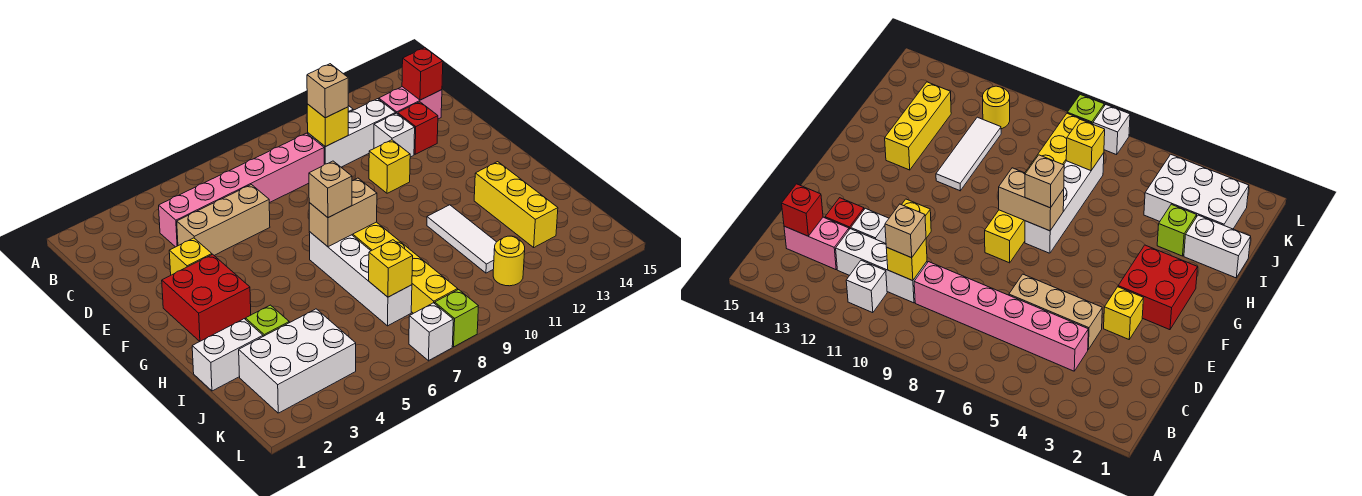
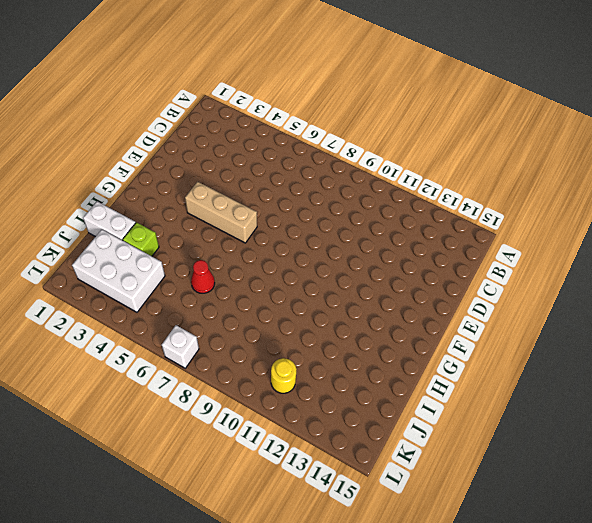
tan brick F4:F6 level 1 -> tan brick D4:D6 level 1
red cone I6 level 1 -> none
none -> white brick B11 level 1
none -> pink brick C4:C9 level 1
none -> white brick C10:C12 level 1

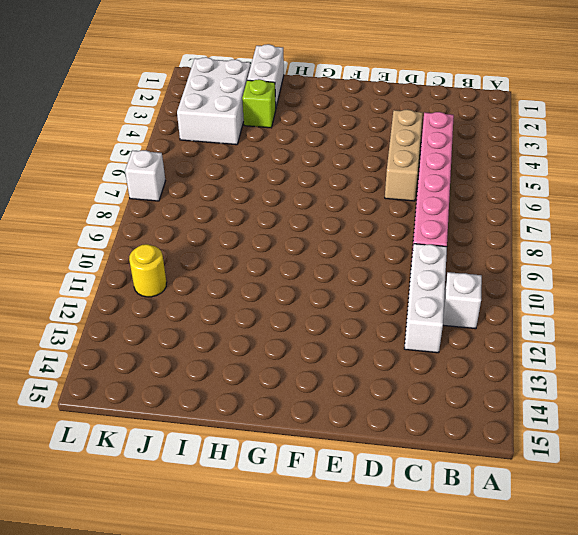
none -> pink brick C13:C14 level 1
none -> white brick D12 level 1
none -> red brick D13 level 1

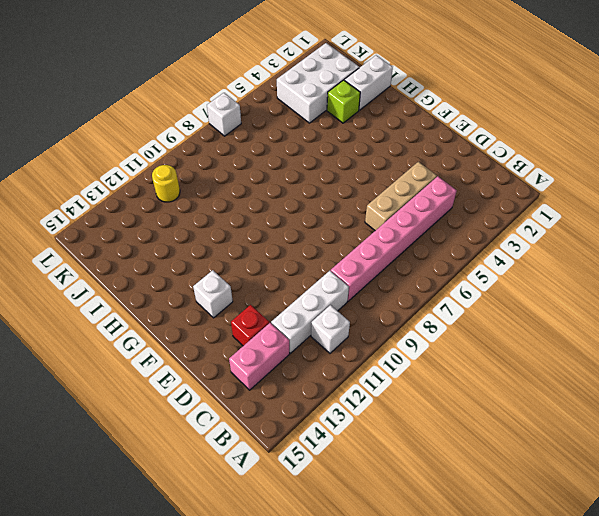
white brick F13 level 1 -> white brick D12 level 1
none -> yellow brick E3 level 1
none -> yellow brick E11 level 1
none -> red brick F2:G3 level 1

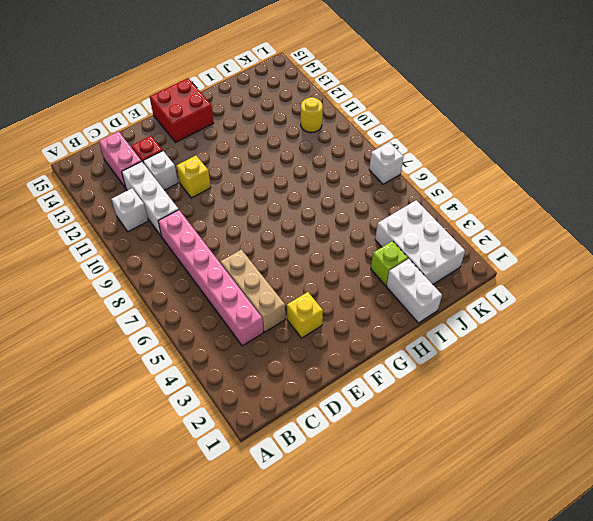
red brick F14:G15 level 1 -> red brick F2:G3 level 1
none -> yellow brick F8:K8 level 1
none -> white brick G7:J7 level 1
none -> white tile H11:J11 level 1

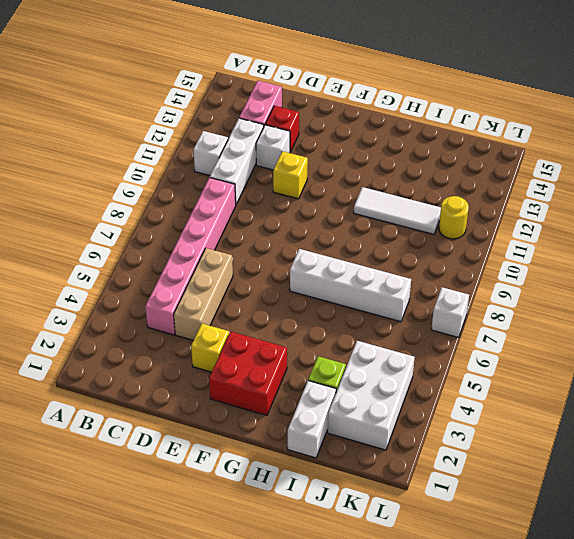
none -> yellow brick F8:K8 level 1
none -> yellow brick H13:J13 level 1
none -> lime brick L8 level 1

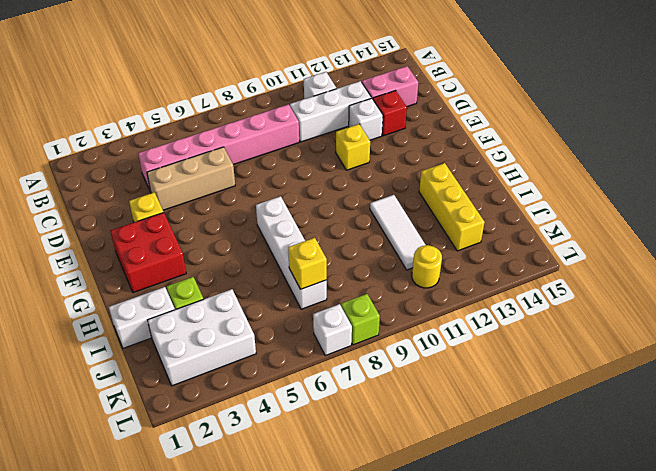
none -> yellow brick F8:K8 level 1
none -> yellow brick C10 level 2
none -> red brick C14 level 2

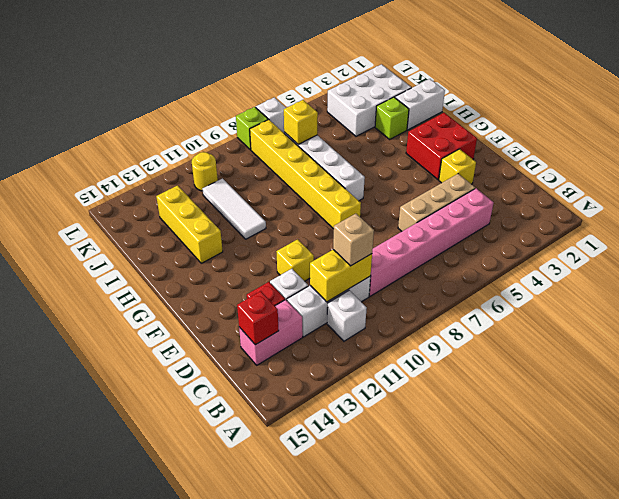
yellow brick C10:C11 level 2 -> yellow brick C10 level 2
none -> tan brick G7:G8 level 2
none -> tan brick G7 level 3

